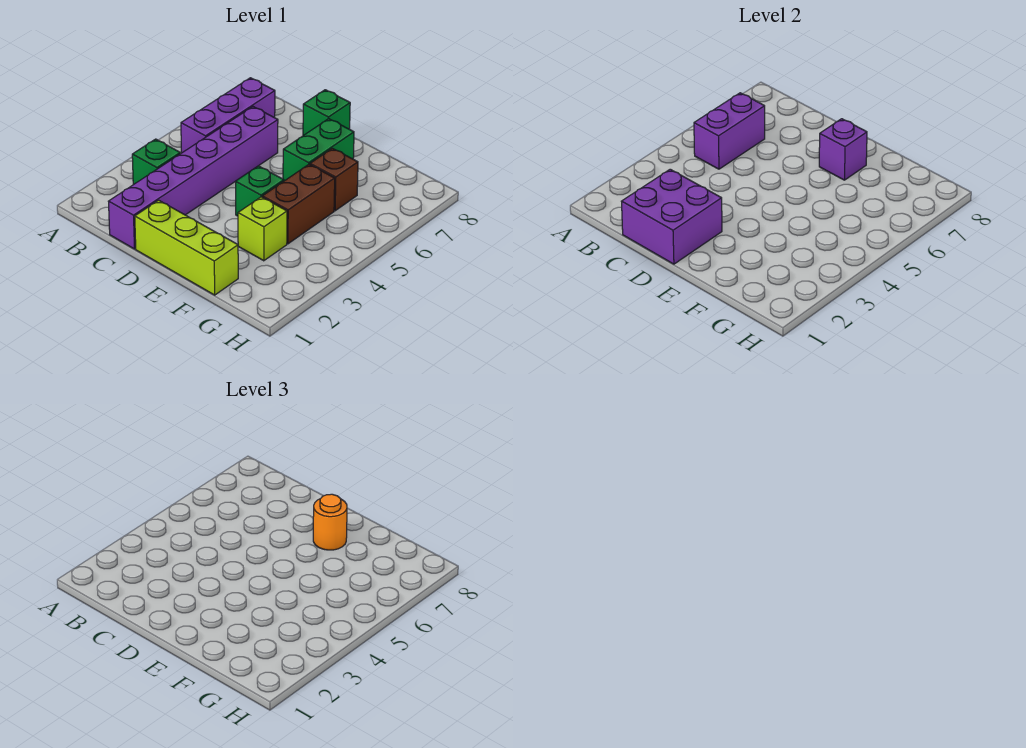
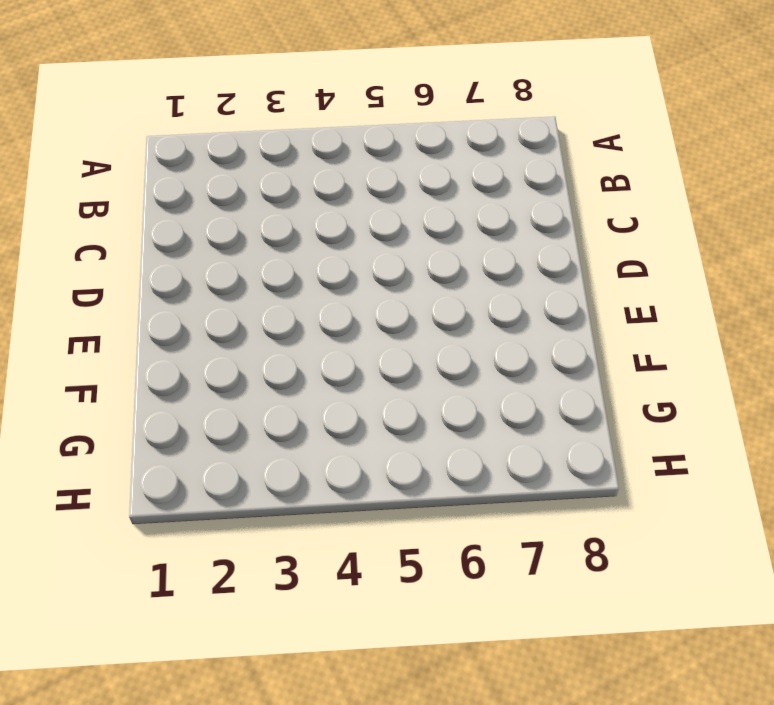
none -> green brick B3 level 1
none -> purple brick B5:B7 level 1
none -> purple brick C1:C6 level 1

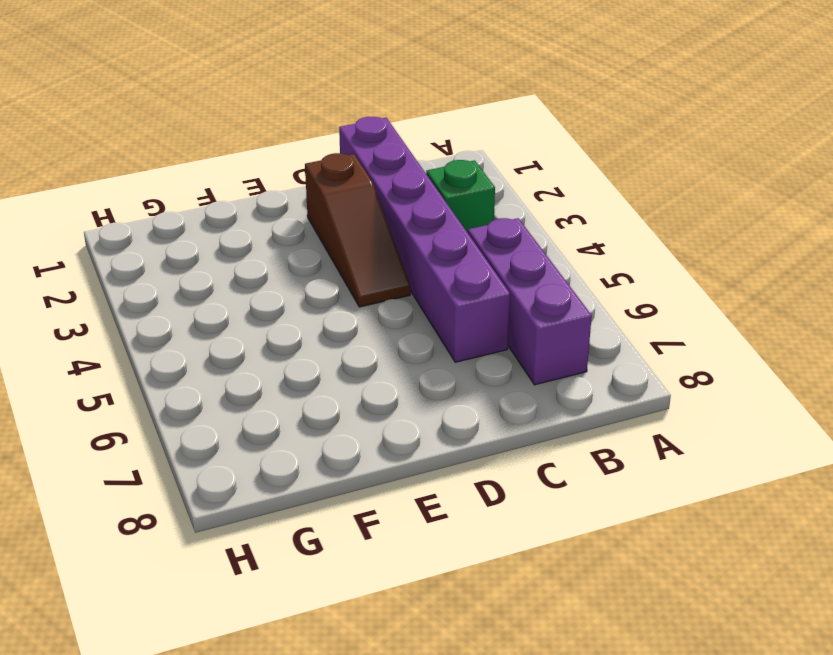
brown slope D2:D4 level 1 top 2 -> none
none -> lime brick D1:F1 level 1
none -> green brick D8 level 1
none -> green brick E4 level 1

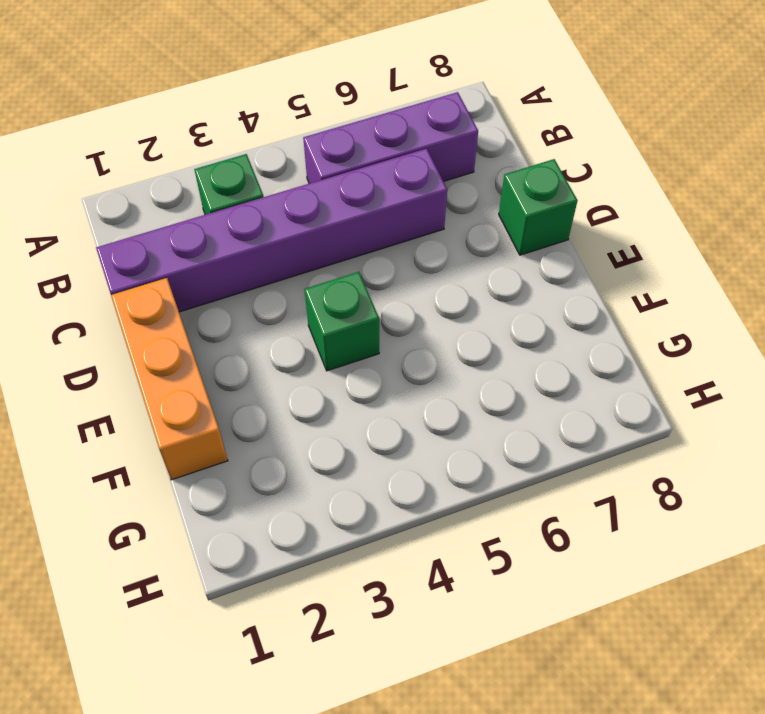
orange brick D1:F1 level 1 -> lime brick D1:F1 level 1
none -> green brick E6:E7 level 1
none -> lime brick F3 level 1
none -> brown brick F4:F5 level 1

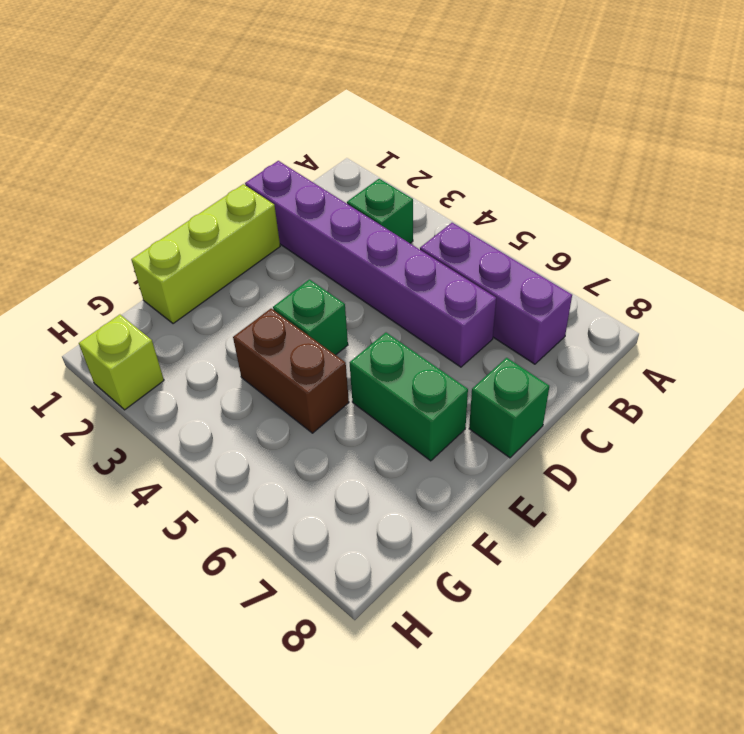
lime brick H2 level 1 -> lime brick F3 level 1
none -> brown brick F6 level 1
none -> purple brick B5:B6 level 2
none -> purple brick C1:D2 level 2

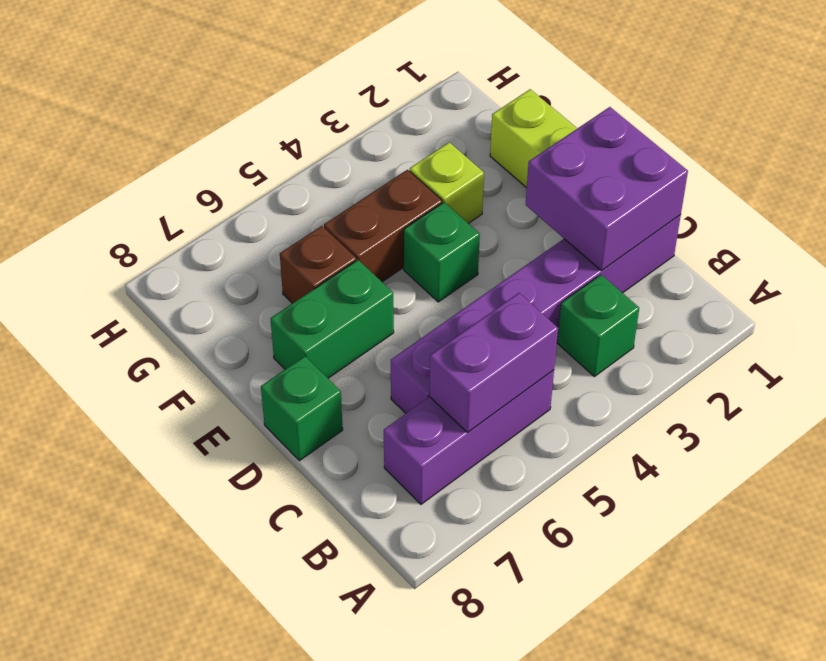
none -> purple brick E7 level 2
none -> orange round brick E7 level 3

